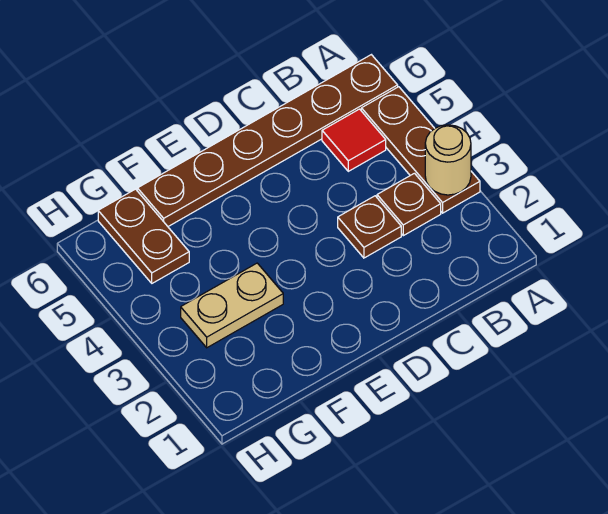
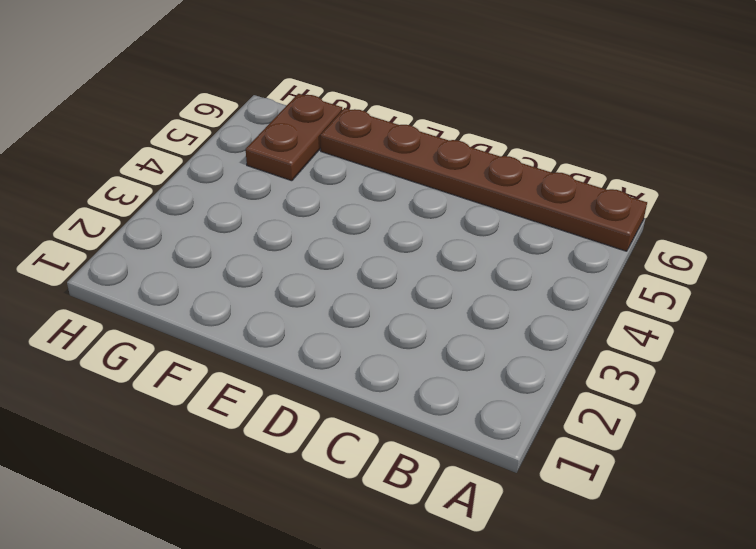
none -> brown plate A3:A5 level 1
none -> brown plate B3 level 1

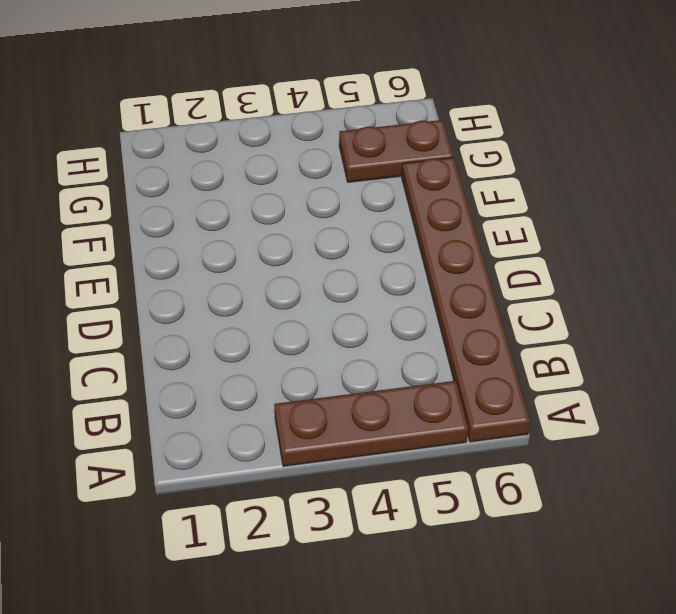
none -> brown plate B3 level 1
none -> red tile B5 level 1

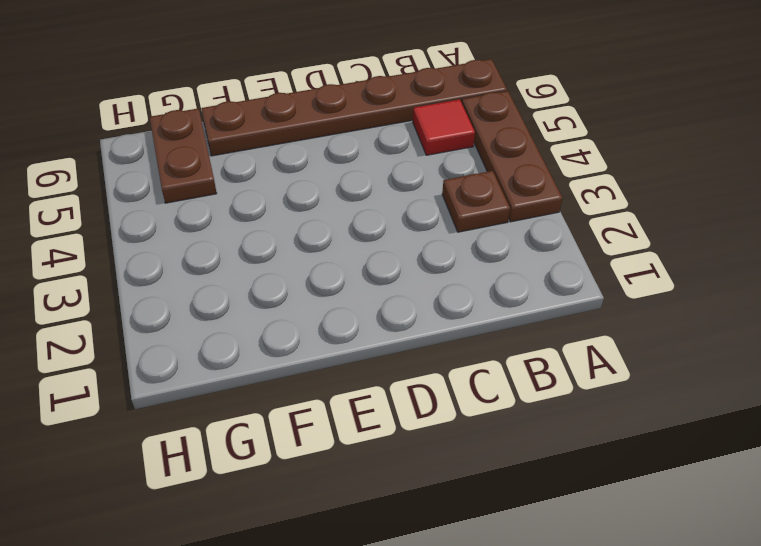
none -> brown plate C3 level 1
none -> tan plate F3:G3 level 1

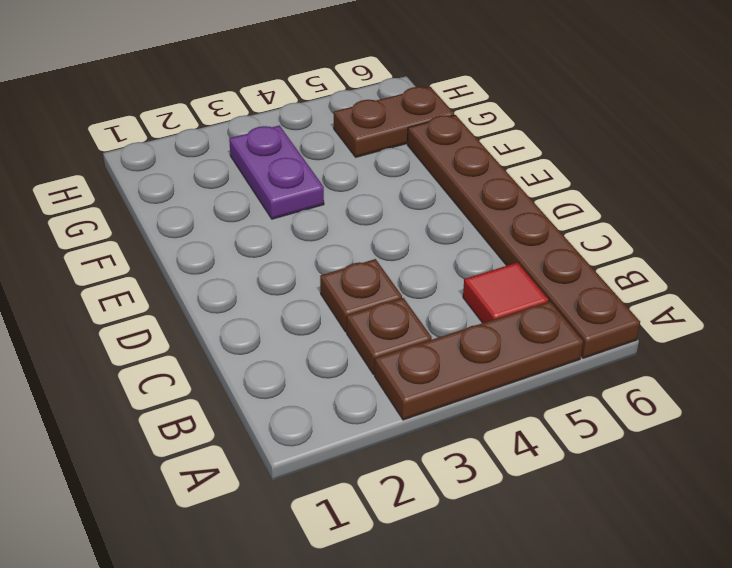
purple plate F3:G3 level 1 -> tan plate F3:G3 level 1
none -> tan round brick A3 level 2

